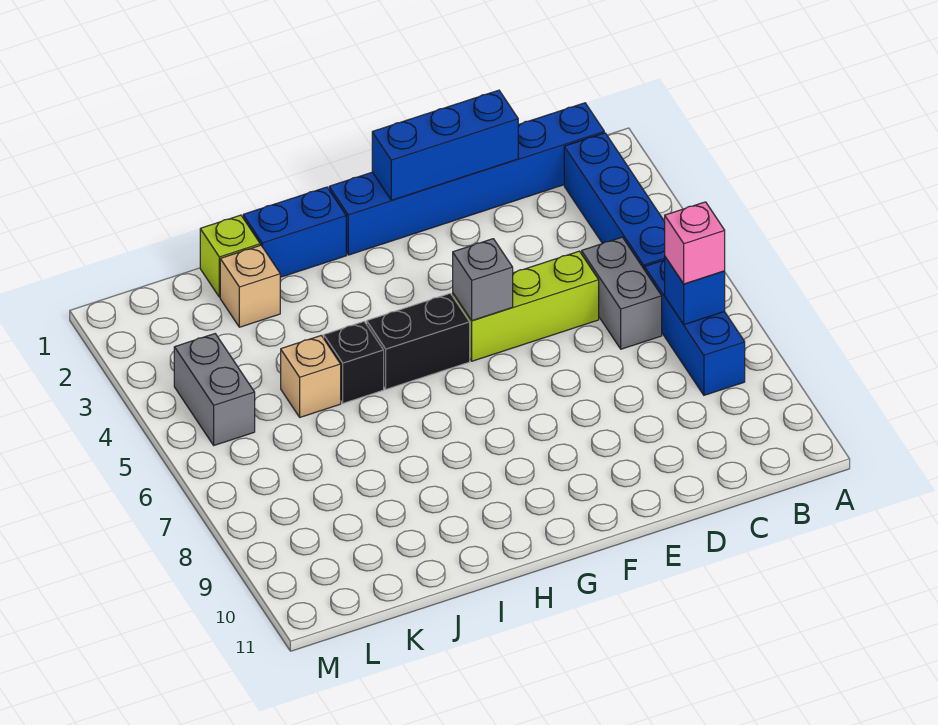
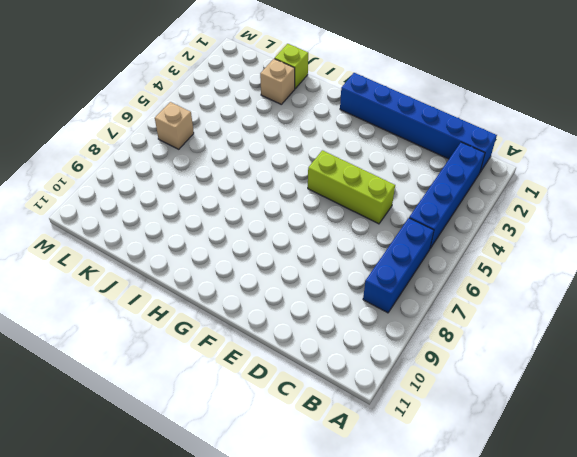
tan brick L6 level 1 -> tan brick J5 level 1
none -> grey brick C5:C6 level 1
none -> black brick G5:H5 level 1
none -> blue brick H1:I1 level 1

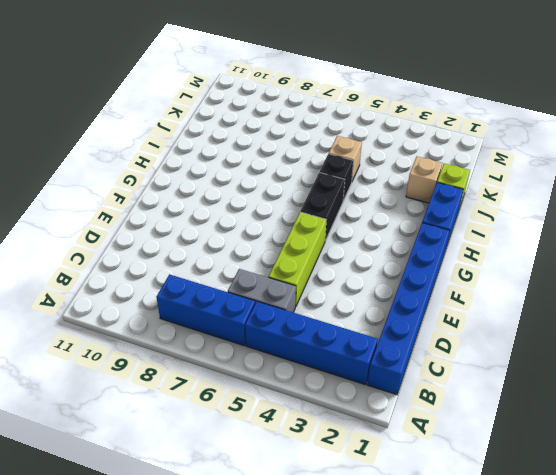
none -> grey brick L4:L5 level 1
none -> blue brick B7 level 2
none -> blue brick D1:F1 level 2

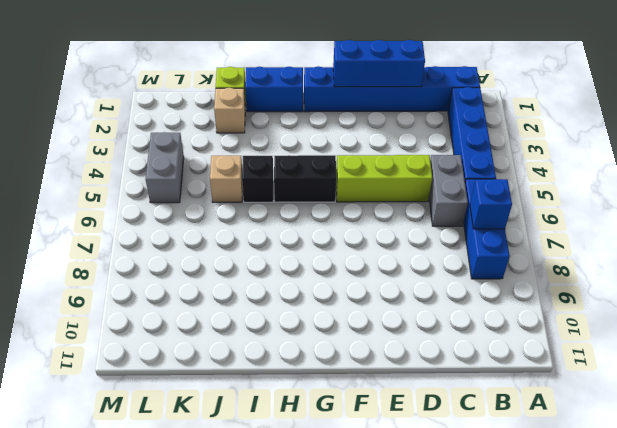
none -> grey brick F5 level 2
none -> pink brick B7 level 3

